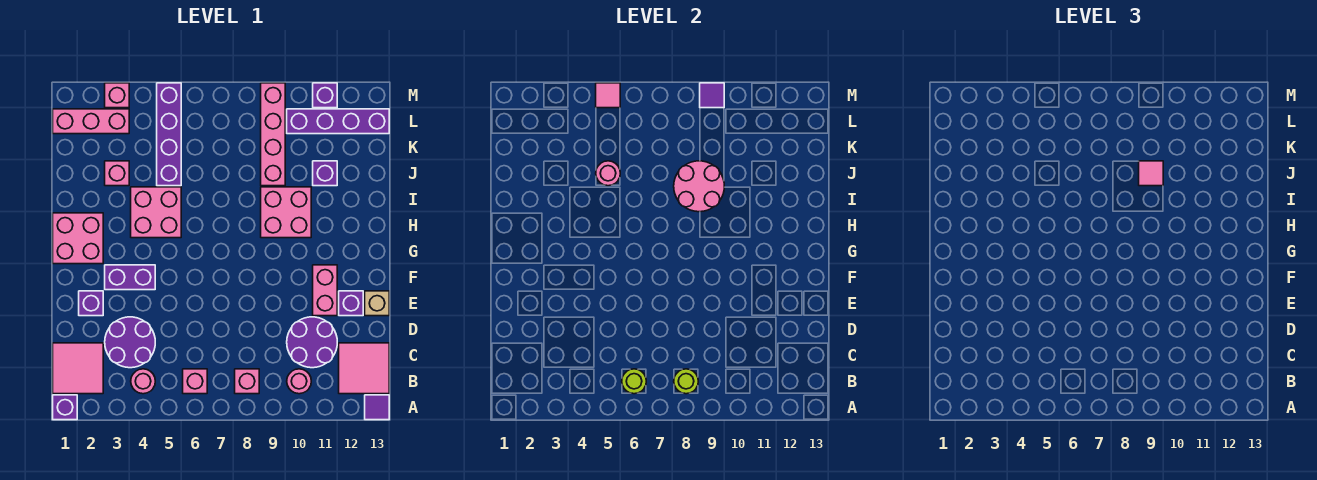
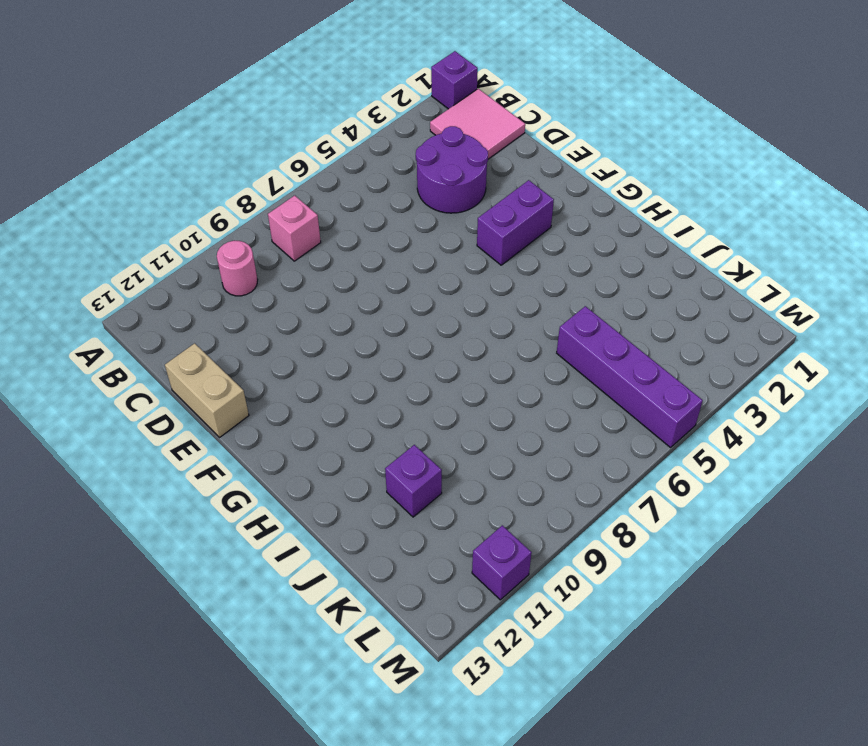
tan brick D13:E13 level 1 -> tan brick E13 level 1
none -> purple tile A13 level 1
none -> pink round brick B4 level 1
none -> pink brick B6 level 1
none -> pink tile B12:C13 level 1

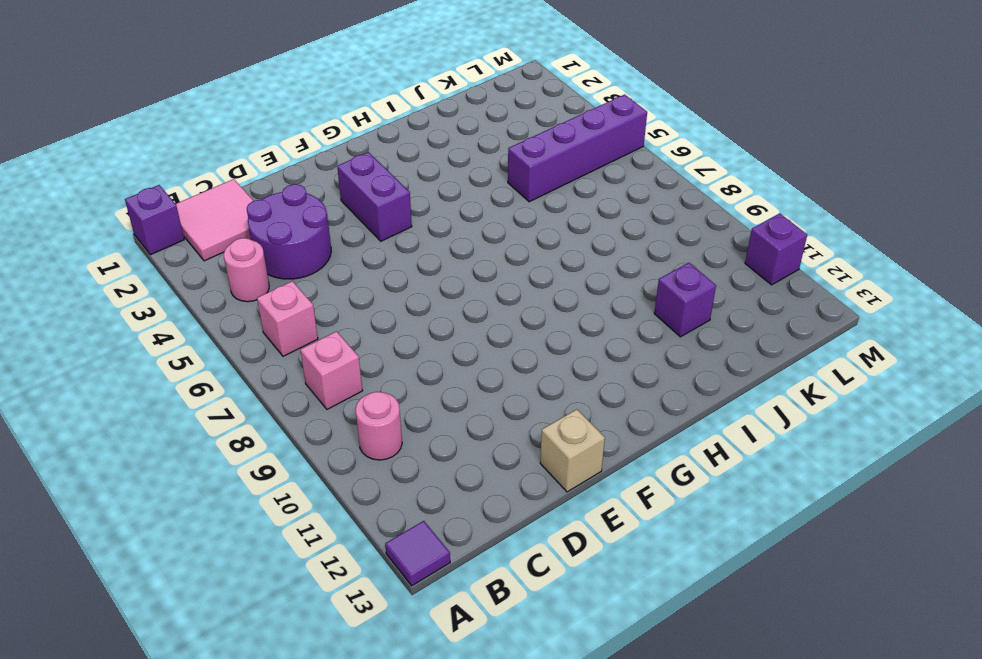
none -> pink tile B12:C13 level 1
none -> purple round brick C10:D11 level 1
none -> purple brick E2 level 1
none -> pink brick E11:F11 level 1

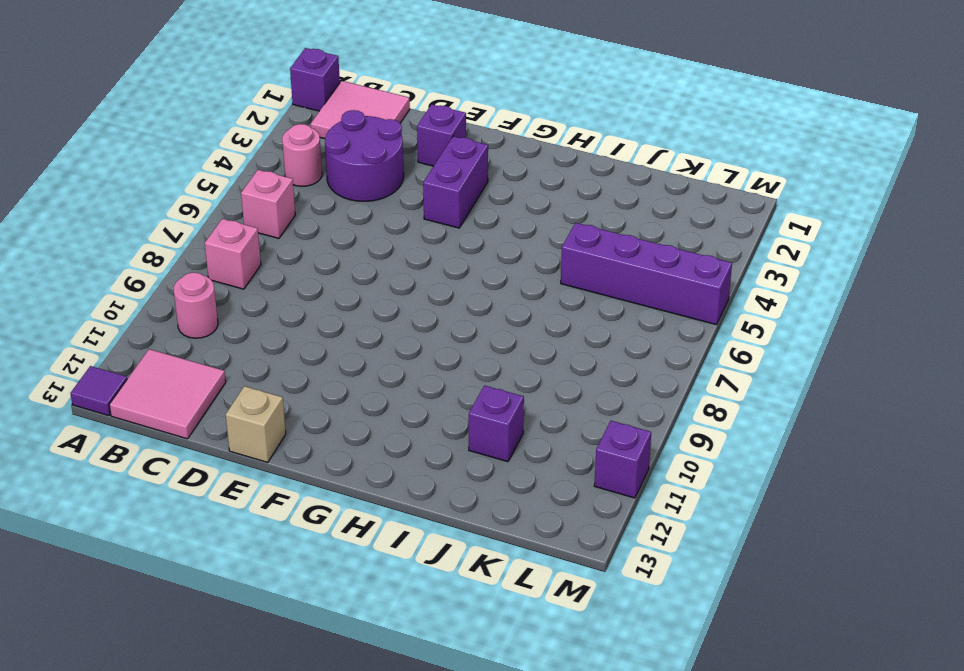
none -> purple round brick C10:D11 level 1
none -> pink brick E11:F11 level 1
none -> purple brick E12 level 1
none -> pink brick G1:H2 level 1

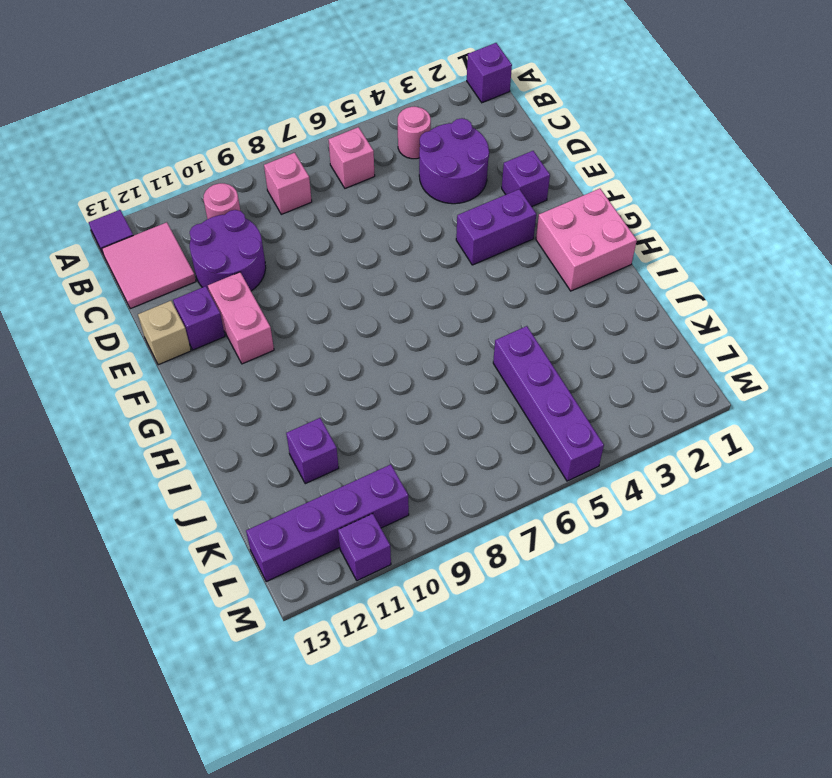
none -> pink tile B1:C2 level 1
none -> pink brick H4:I5 level 1
none -> pink brick H9:I10 level 1
none -> pink brick J3 level 1

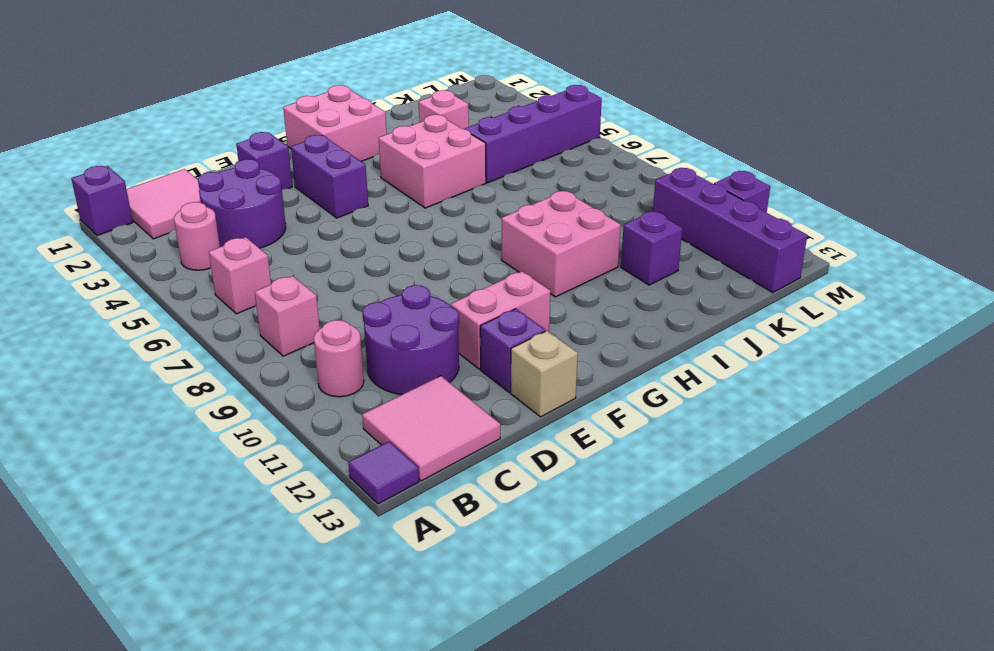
none -> pink brick J9:M9 level 1
none -> pink brick L1:L3 level 1
none -> pink brick M3 level 1
none -> lime round brick B6 level 2

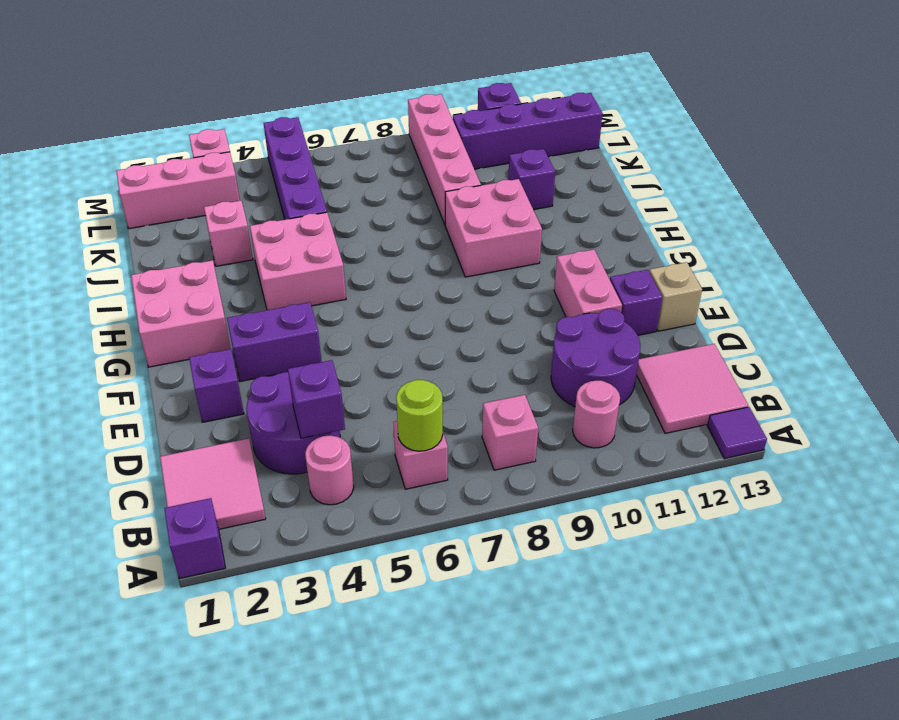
purple brick C4 level 2 -> none
none -> lime round brick B8 level 2
none -> pink round brick I8:J9 level 2
none -> pink round brick J5 level 2
none -> pink tile M5 level 2

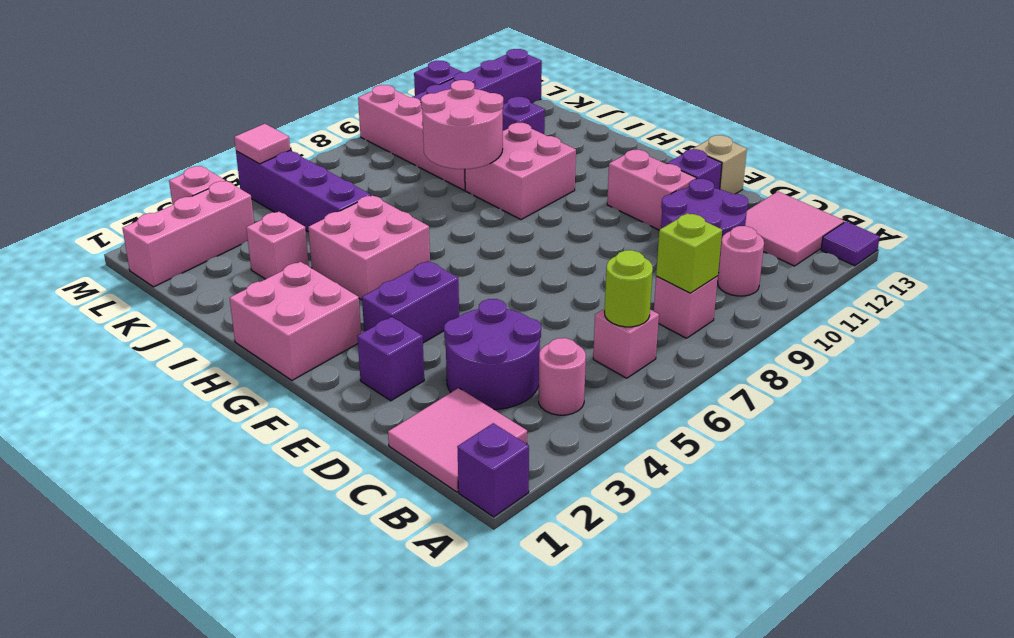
lime brick B8 level 2 -> lime round brick B8 level 2
none -> pink round brick J5 level 2
none -> purple tile M9 level 2
none -> pink tile J9 level 3

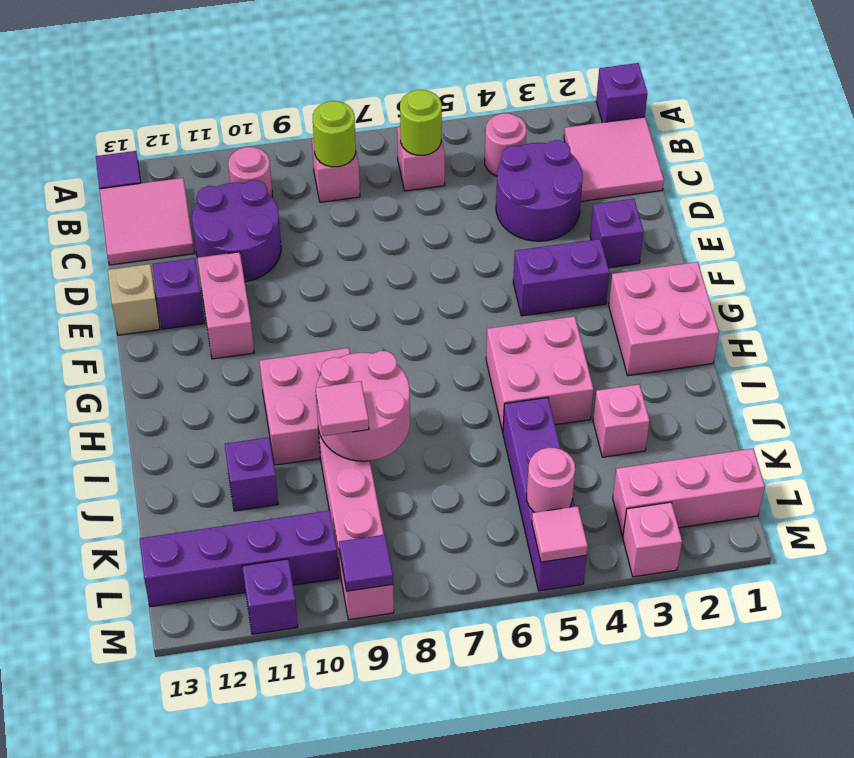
pink round brick L5 level 2 -> pink round brick J5 level 2

